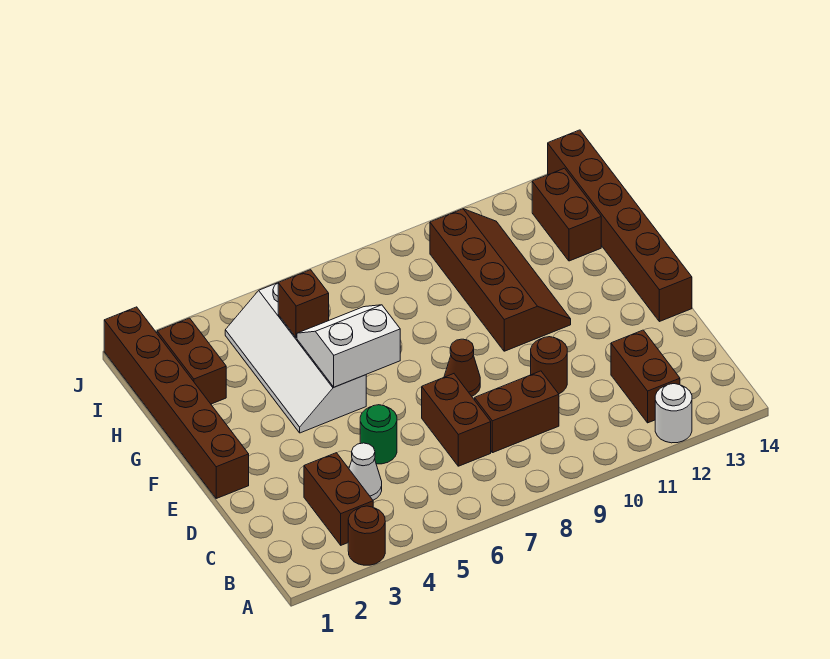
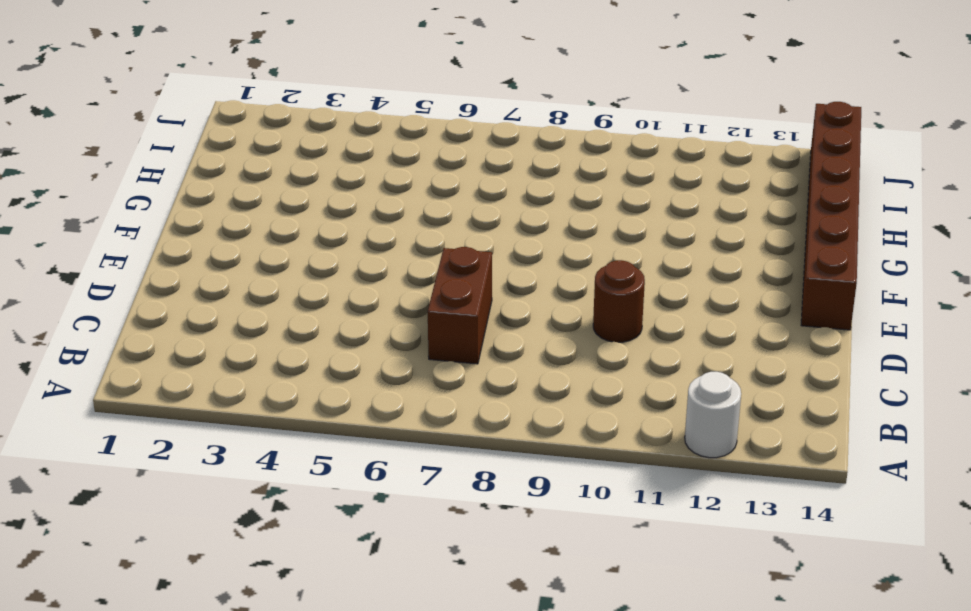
none -> brown round brick A3 level 1
none -> brown brick B3:C3 level 1
none -> brown brick B12:C12 level 1

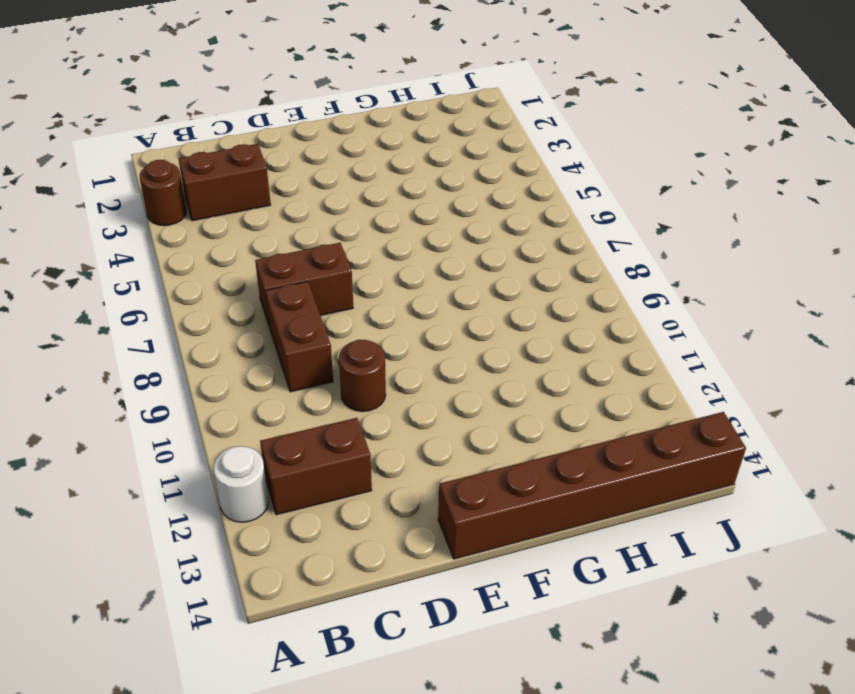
none -> white cone C4 level 1
none -> green round brick D5 level 1
none -> brown brick E1:J1 level 1

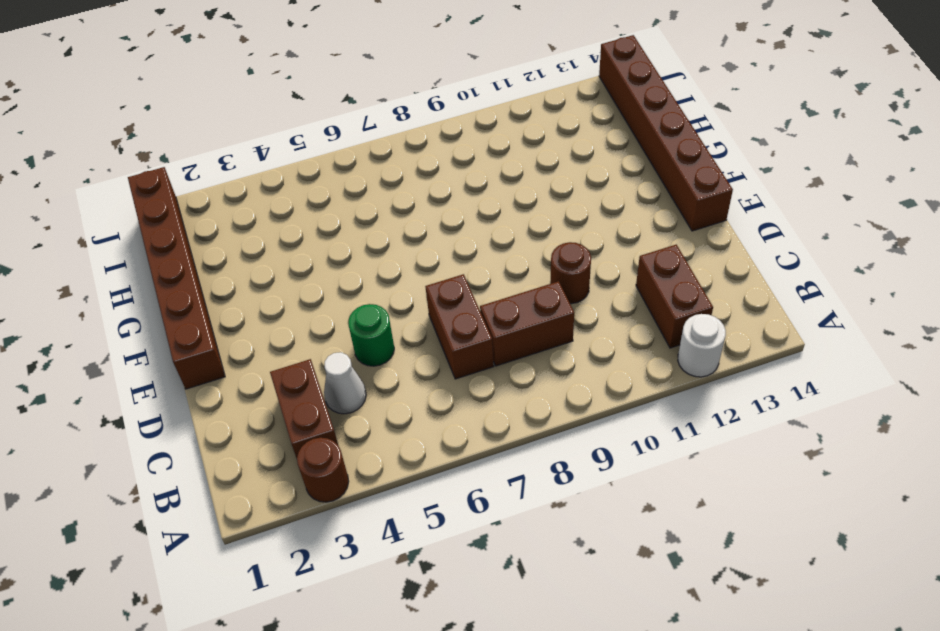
none -> brown cone E8 level 1
none -> white slope F4:I5 level 1 top 5
none -> brown slope F10:I11 level 1 top 10

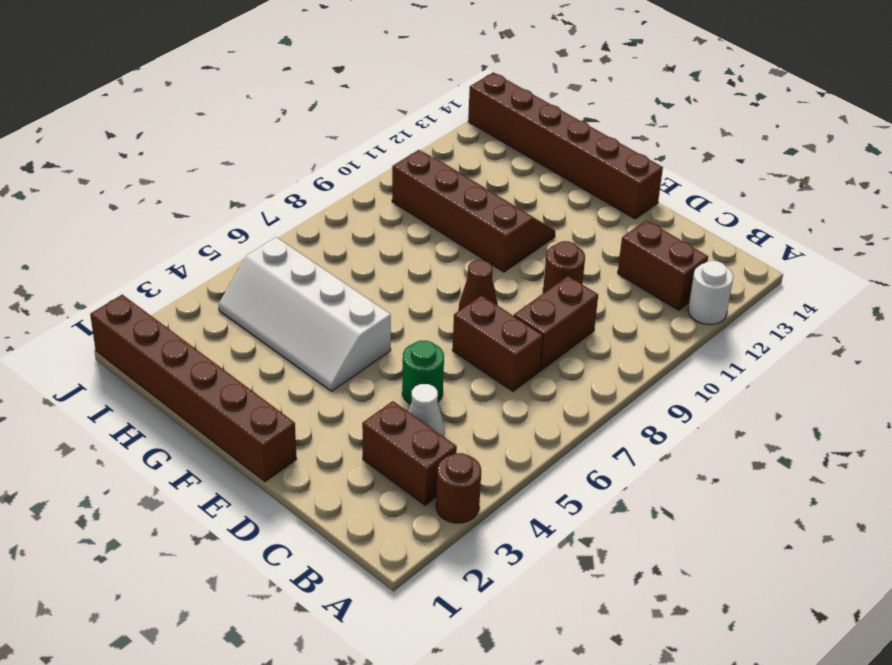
none -> brown brick H2:I2 level 1
none -> brown brick H13:I13 level 1
none -> white slope F5:G6 level 2 top F

